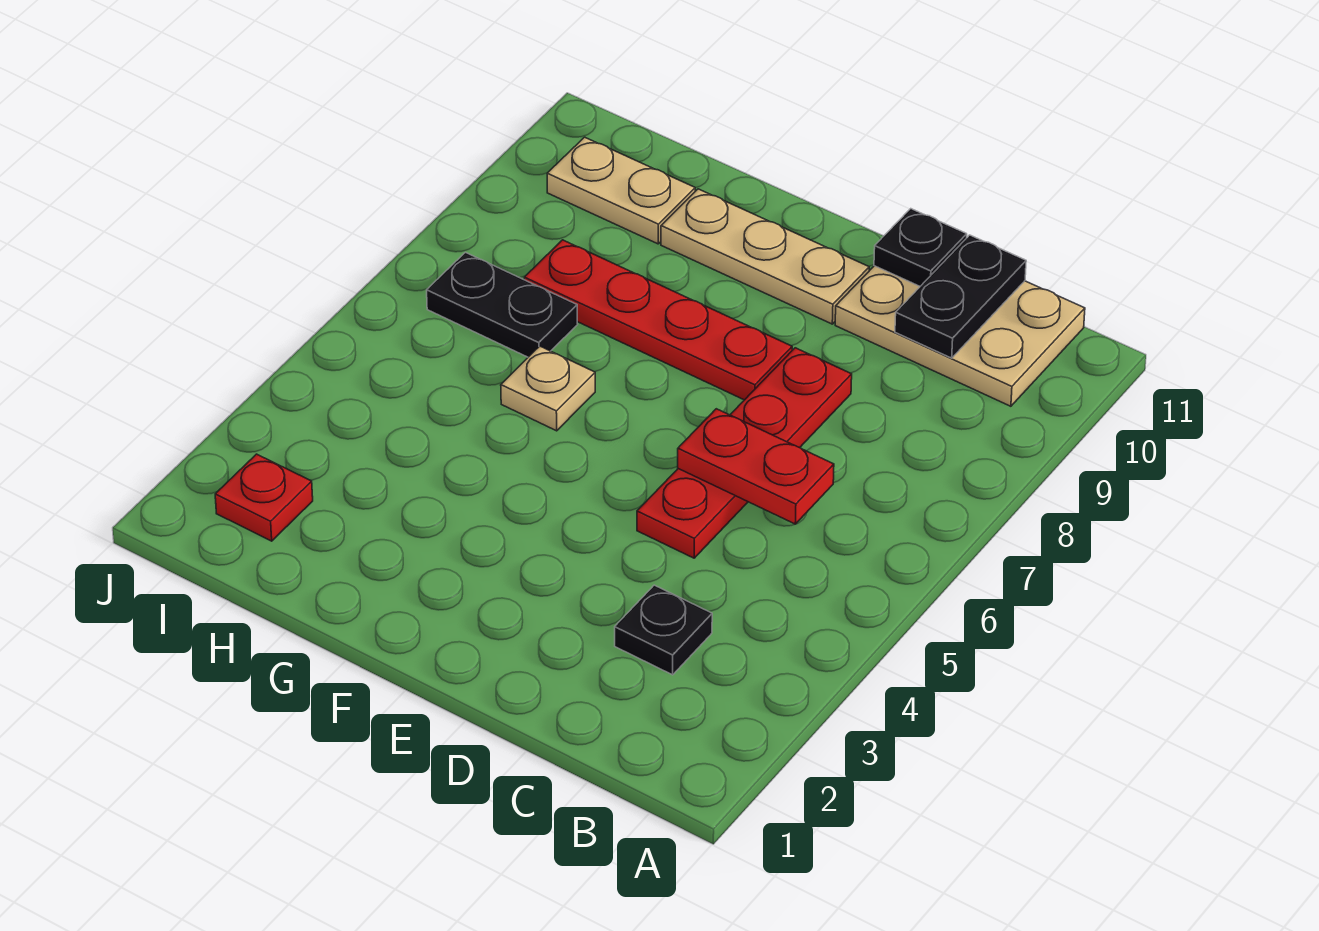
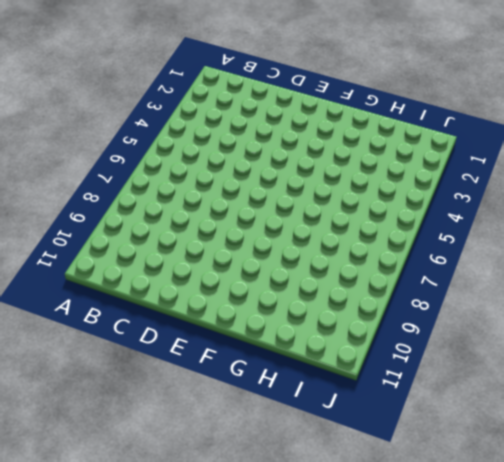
none -> tan plate B10:D11 level 1
none -> black plate C3 level 1
none -> red plate D5:D8 level 1

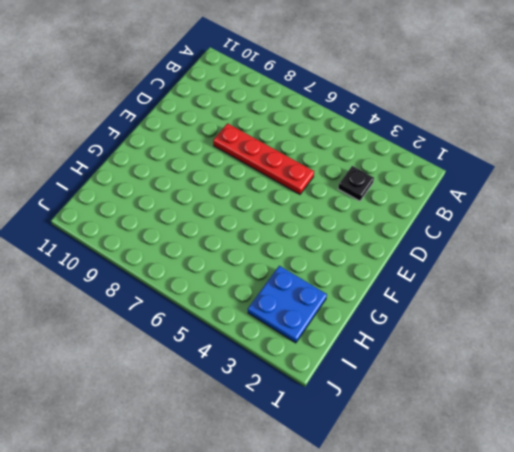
blue plate H2:I3 level 1 -> red plate I2 level 1
none -> tan plate B10:D11 level 1
none -> red plate E8:H8 level 1
none -> tan plate E10:G10 level 1

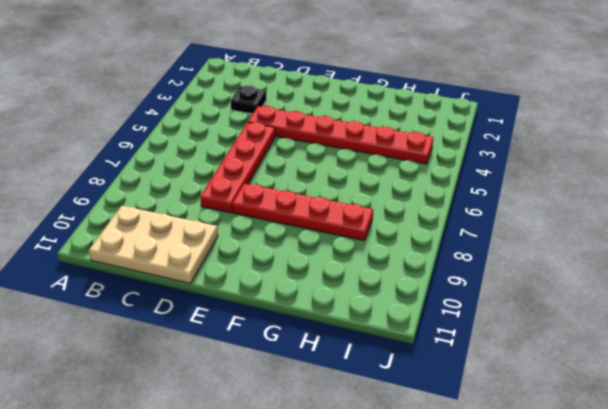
red plate D4:I4 level 1 -> none
none -> tan plate E10:G10 level 1
none -> tan plate G6 level 1
none -> black plate H7:I7 level 1

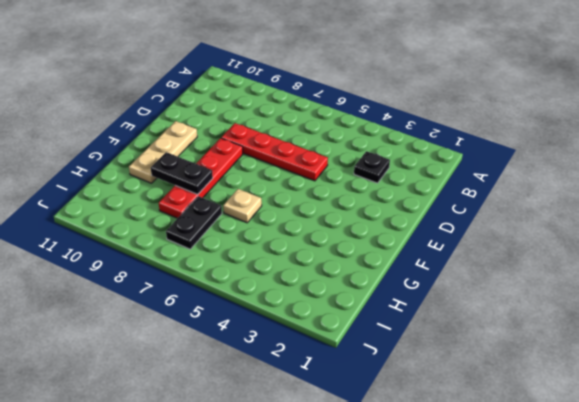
black plate G8:G9 level 2 -> black plate C10:C11 level 2
none -> tan plate B10:D11 level 1
none -> tan plate H10:I10 level 1
none -> red plate I2 level 1

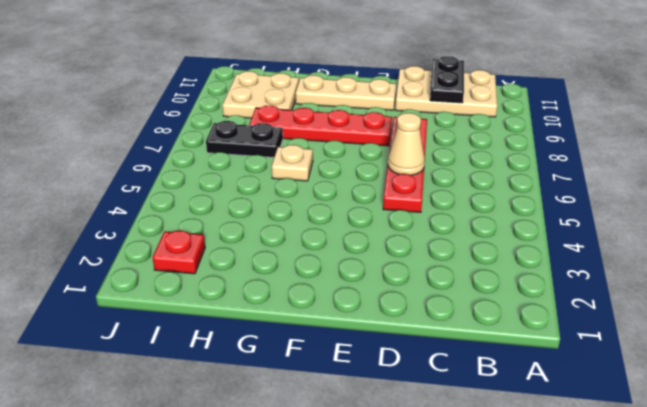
tan cone D6 level 2 -> red plate C6:D6 level 2
tan plate H9:I10 level 1 -> tan plate H10:I10 level 1
none -> black plate C3 level 1
none -> black plate D11 level 2

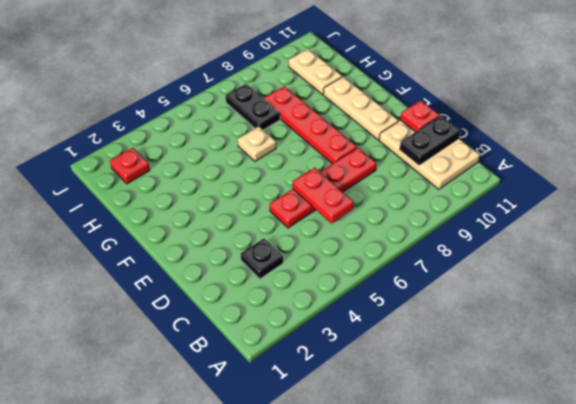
red plate D11 level 2 -> black plate D11 level 2

